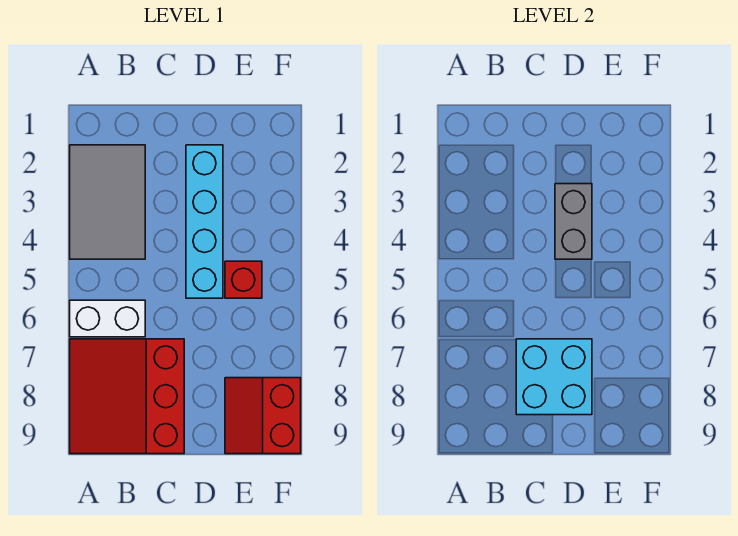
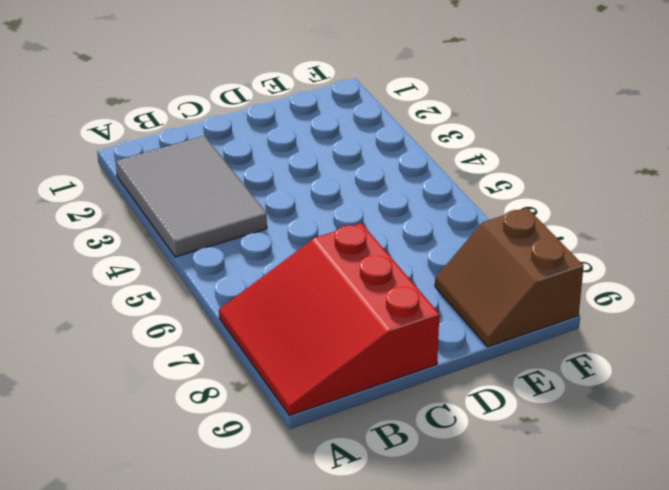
brown slope E8:F9 level 1 top F -> red slope E8:F9 level 1 top F
none -> white brick A6:B6 level 1
none -> cyan brick D2:D5 level 1

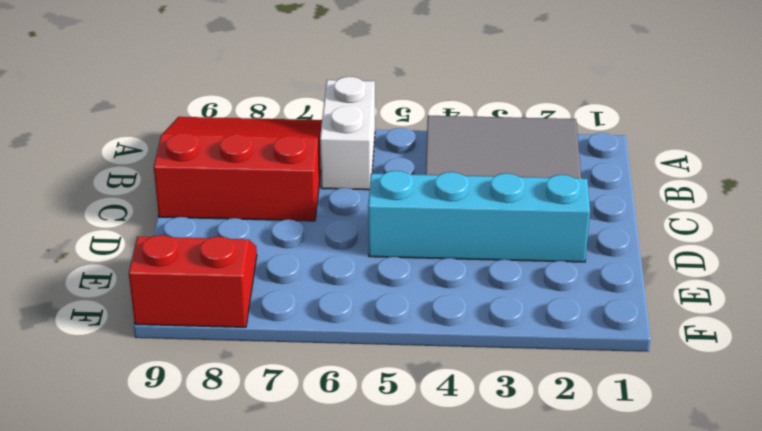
none -> red brick E5 level 1
none -> cyan brick C7:D8 level 2

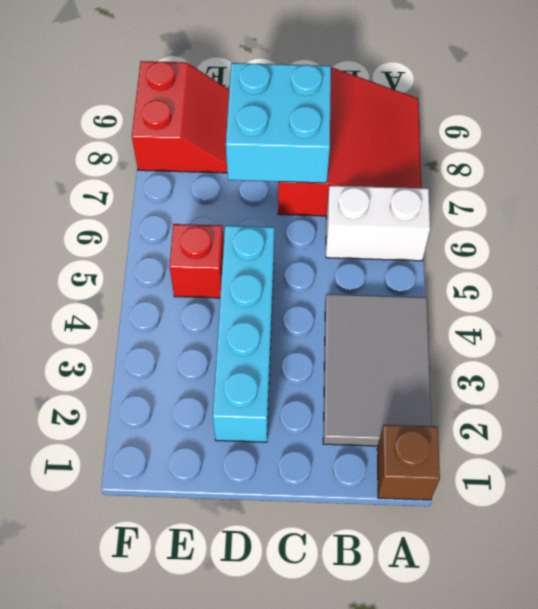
brown brick A1 level 1 -> none
none -> grey brick D3:D4 level 2

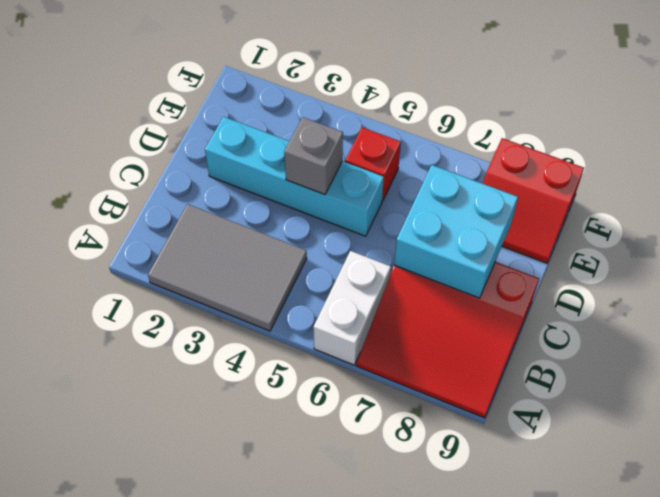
grey brick D4 level 2 -> grey brick D3:D4 level 2

